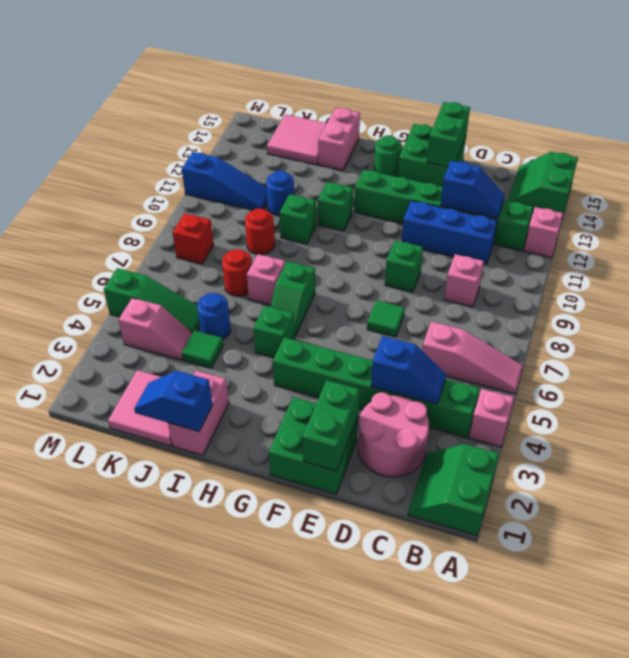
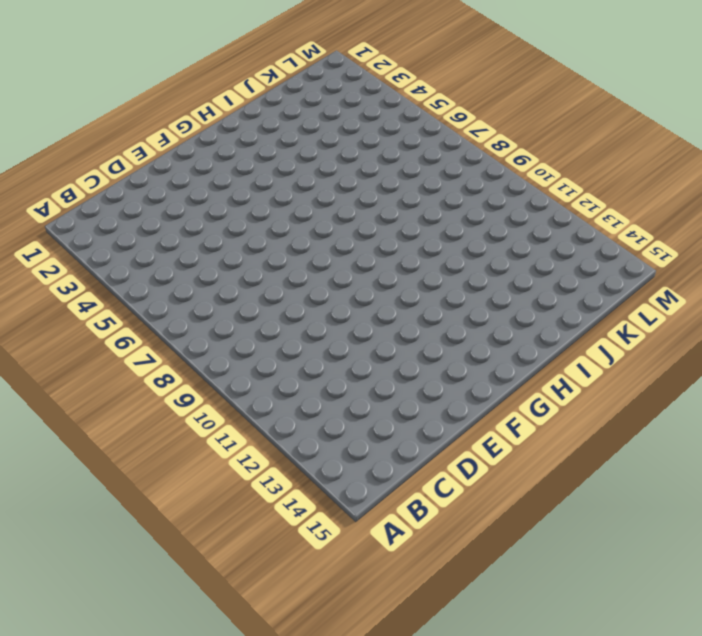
none -> green slope A1:B2 level 1 top A
none -> pink brick A4 level 1
none -> pink slope A6:C6 level 1 top C
none -> pink brick A12 level 1

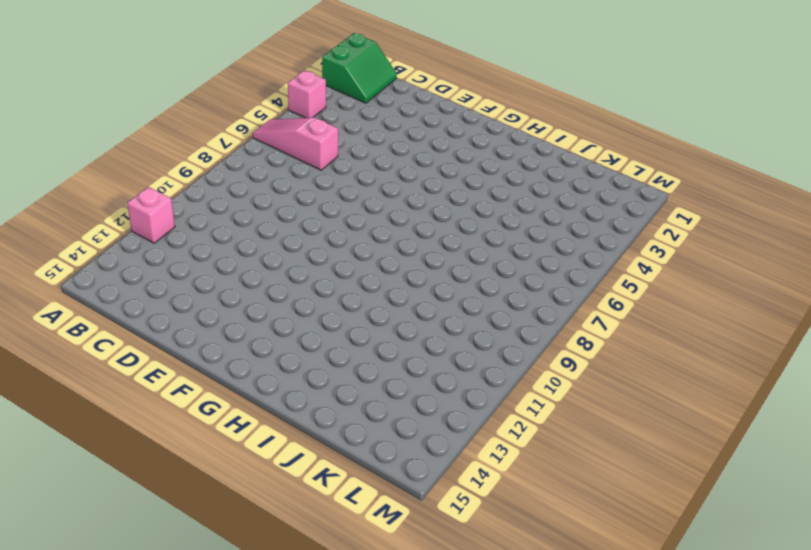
none -> green slope A14:B15 level 1 top A
none -> green brick B4:G4 level 1
none -> green brick B12:G12 level 1
none -> pink round brick C2:D3 level 1

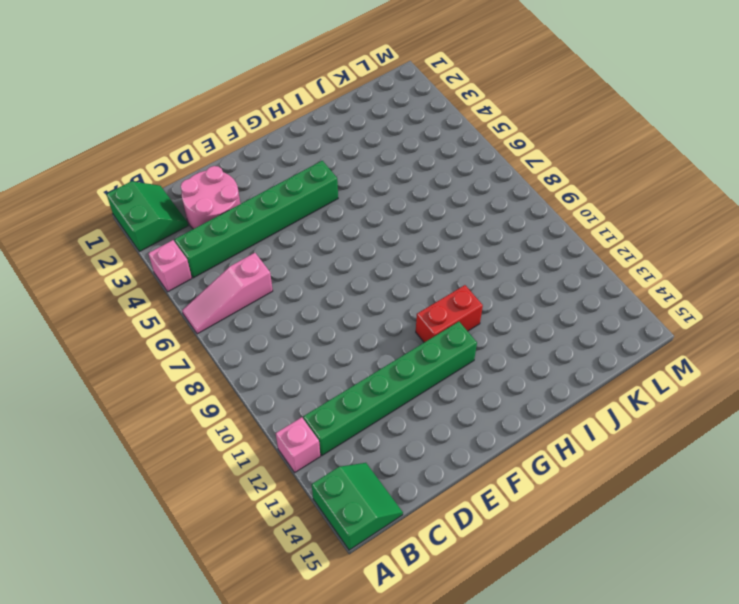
red brick G11:H11 level 1 -> green brick H11 level 1
none -> pink brick C9 level 1
none -> blue brick C11:E11 level 1
none -> green brick E1:F2 level 1
none -> green tile E7 level 1

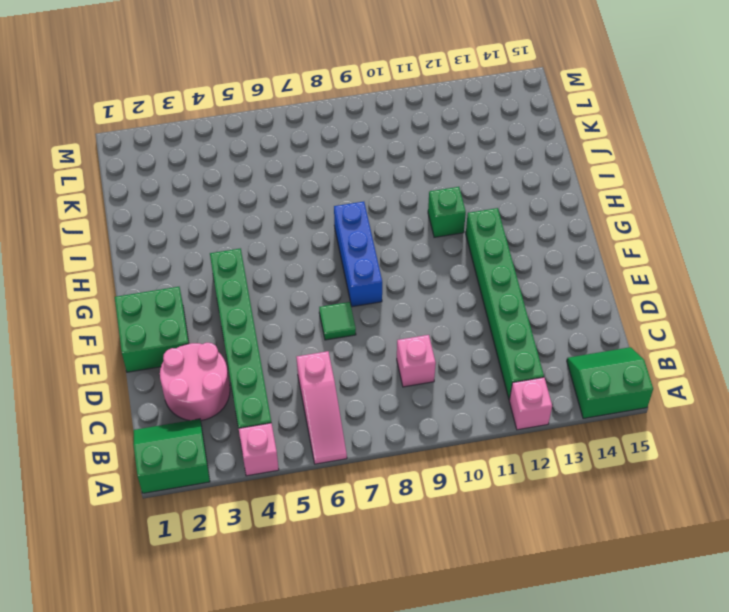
blue brick F8:H8 level 1 -> blue brick C11:E11 level 1
none -> green brick E9 level 1
none -> green brick E14:F15 level 1
none -> green round brick G14 level 1
none -> green brick H5 level 1

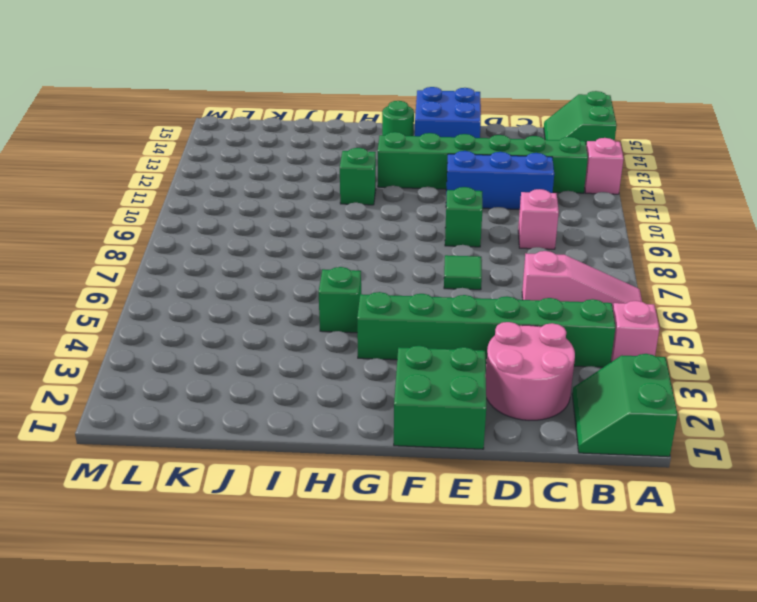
blue brick E14:F15 level 1 -> green brick E14:F15 level 1
none -> green slope H6:H7 level 1 top 7
none -> pink brick I1:I2 level 1
none -> pink brick I7 level 1
none -> green brick I10 level 1

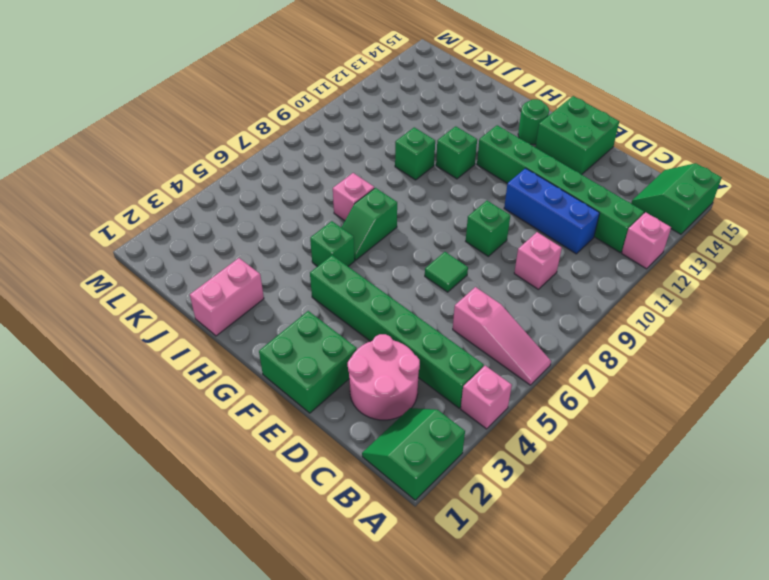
none -> pink brick I14:I15 level 1
none -> pink tile J1:K2 level 1
none -> green tile J4 level 1
none -> blue round brick J5 level 1

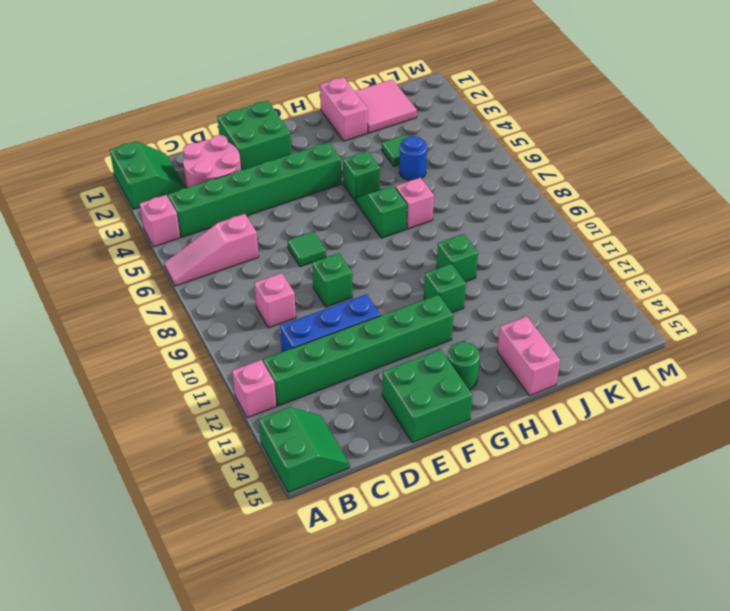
none -> red round brick J7 level 1
none -> red round brick J9 level 1
none -> blue round brick J11 level 1
none -> pink tile J14:K15 level 1

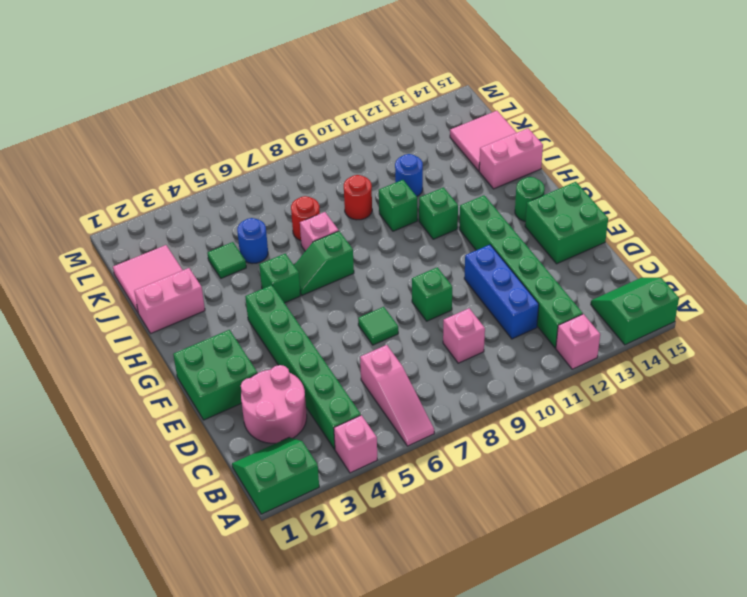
none -> pink slope K4:L4 level 1 top L
none -> green slope K5:M5 level 1 top M
none -> blue slope K11:M11 level 1 top M
none -> red brick L8 level 1

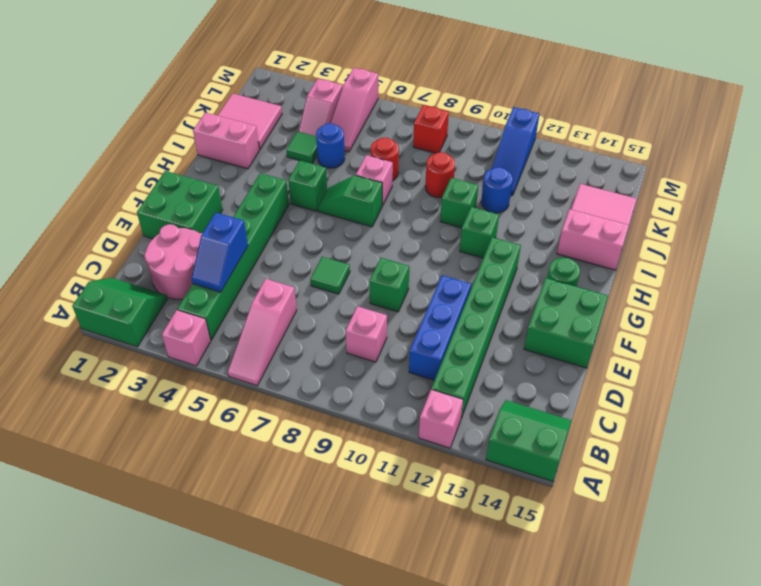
pink slope K5:M5 level 1 top M -> green slope K5:M5 level 1 top M
none -> blue slope C12:D12 level 2 top D
none -> green brick E1:E2 level 2
none -> green brick E14:E15 level 2
none -> blue slope I1:J1 level 2 top I

